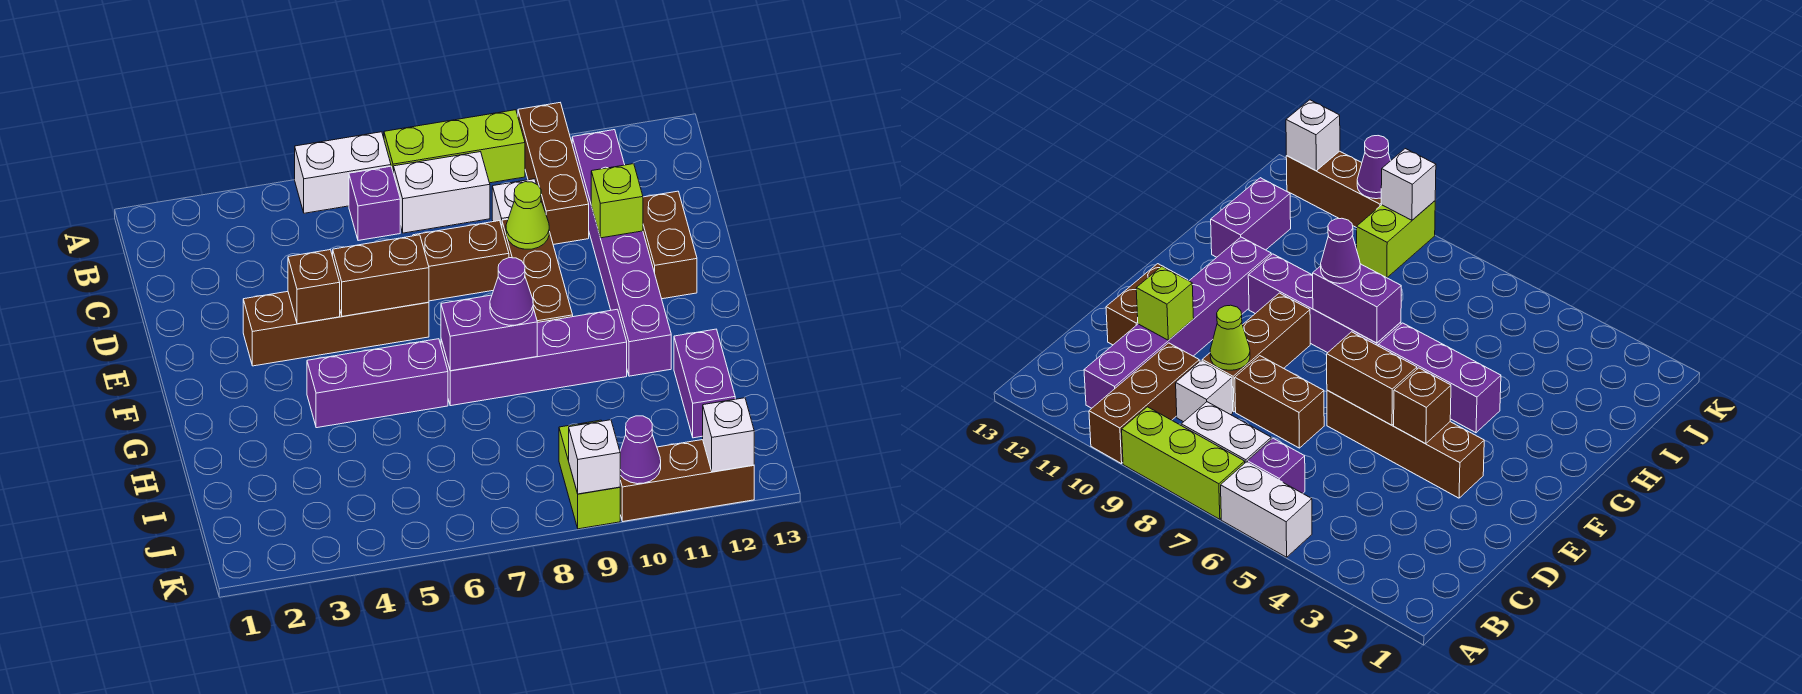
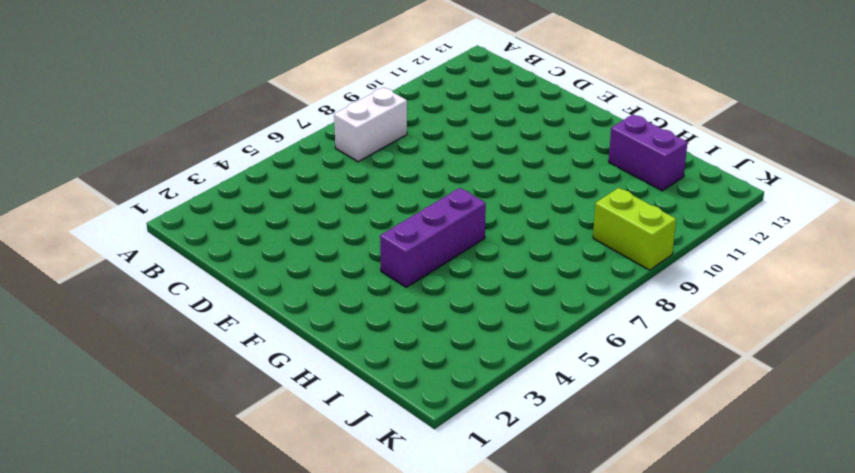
none -> white brick A5:A6 level 1
none -> lime brick A7:A9 level 1
none -> brown brick A10:C10 level 1

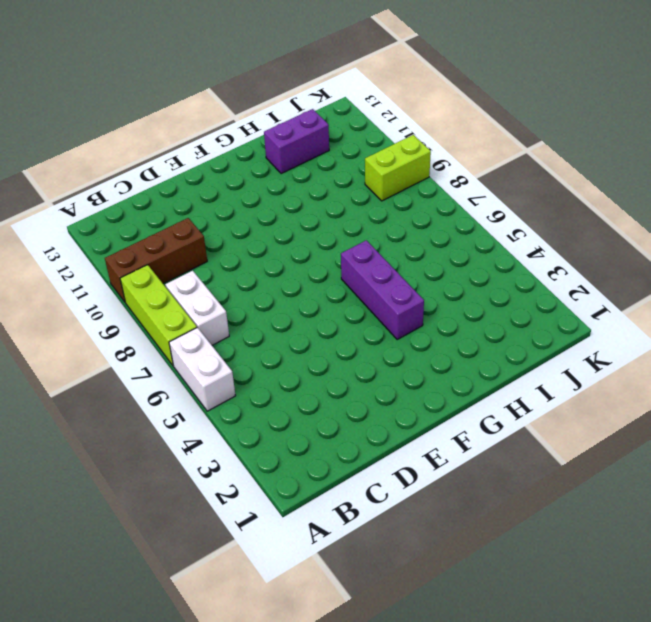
none -> purple brick B6 level 1
none -> purple brick B11:G11 level 1
none -> white brick C9 level 1

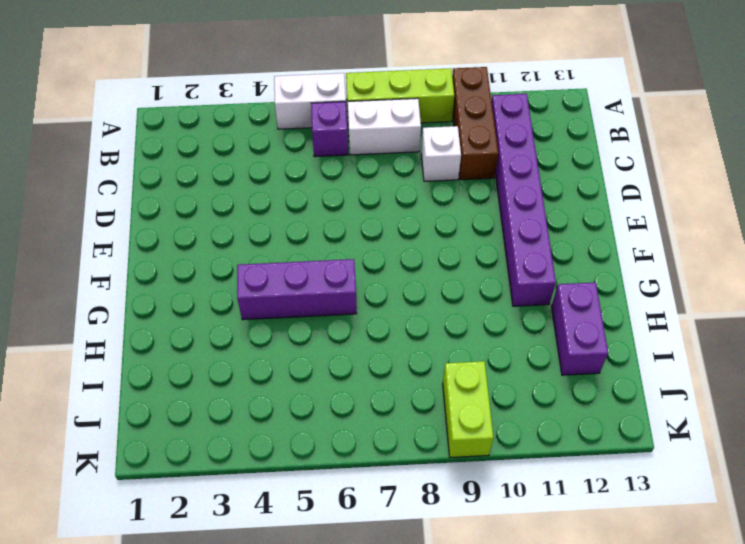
none -> brown brick D7:D8 level 1
none -> brown brick D9:F9 level 1
none -> brown brick D12:E12 level 1

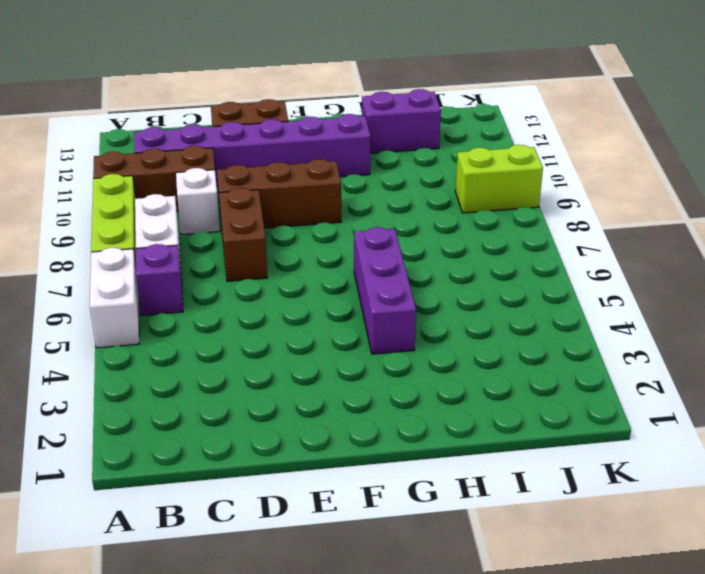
none -> brown brick E3:E6 level 1
none -> purple brick G7:G10 level 1
none -> brown brick K10:K12 level 1

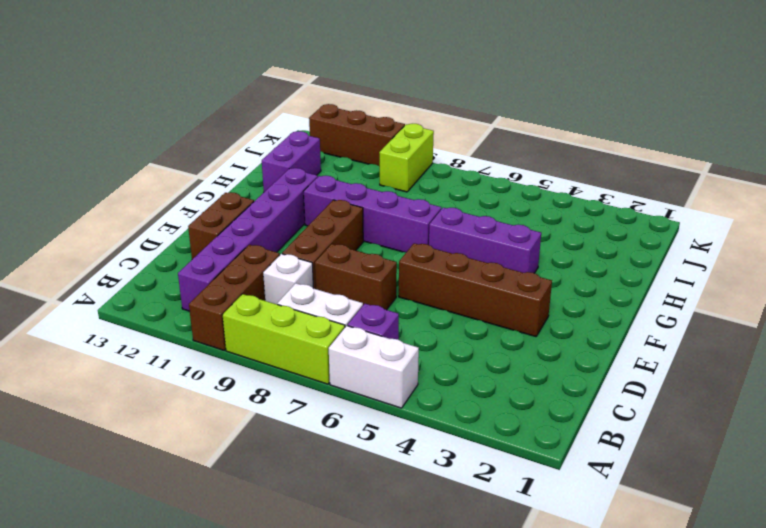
none -> lime cone D9 level 2
none -> lime brick D11 level 2
none -> brown brick E4 level 2

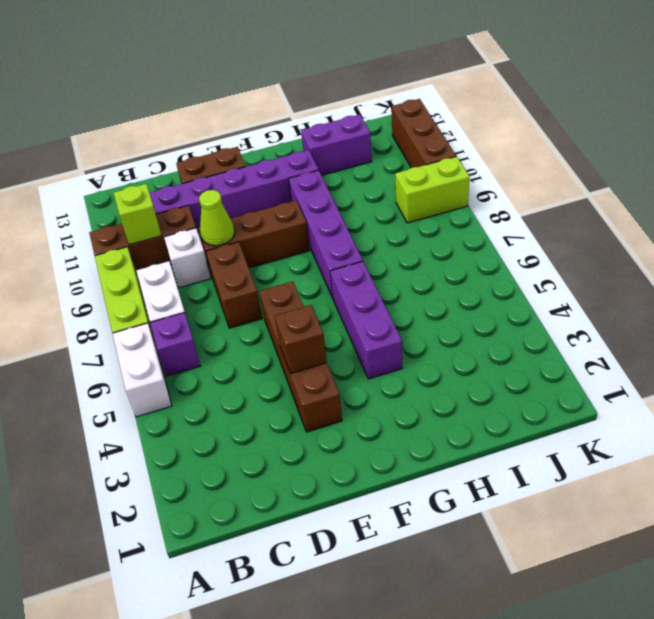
lime brick B10 level 2 -> lime brick D11 level 2
none -> brown brick E5:E6 level 2
none -> purple brick G7:G8 level 2
none -> white brick K9 level 2

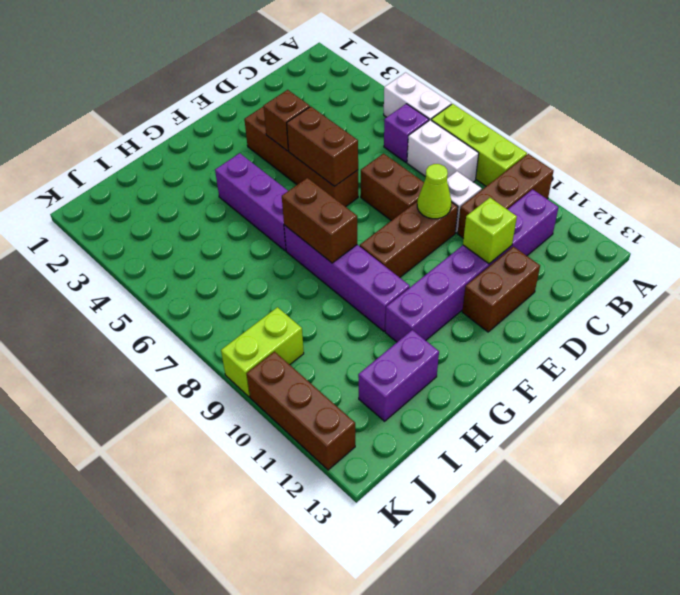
brown brick G7:G8 level 2 -> purple brick G7:G8 level 2
none -> white brick K9 level 2
none -> purple cone K10 level 2
none -> white brick K12 level 2

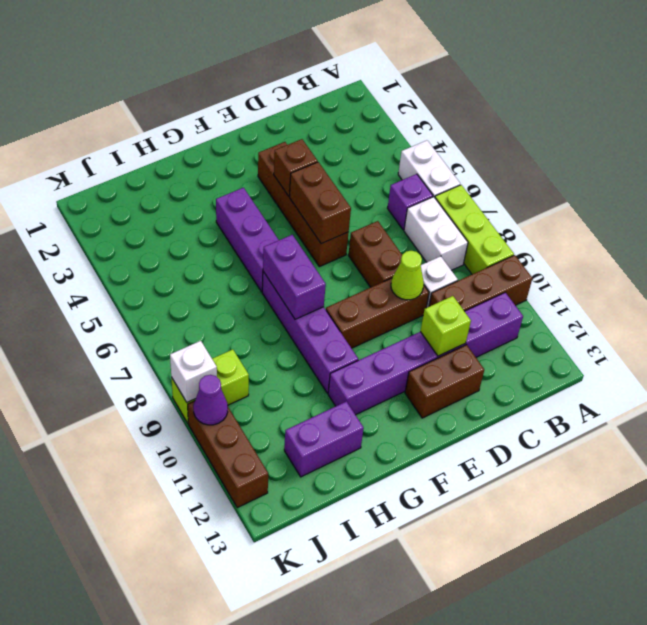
none -> white brick K12 level 2
none -> purple cone G8 level 3

